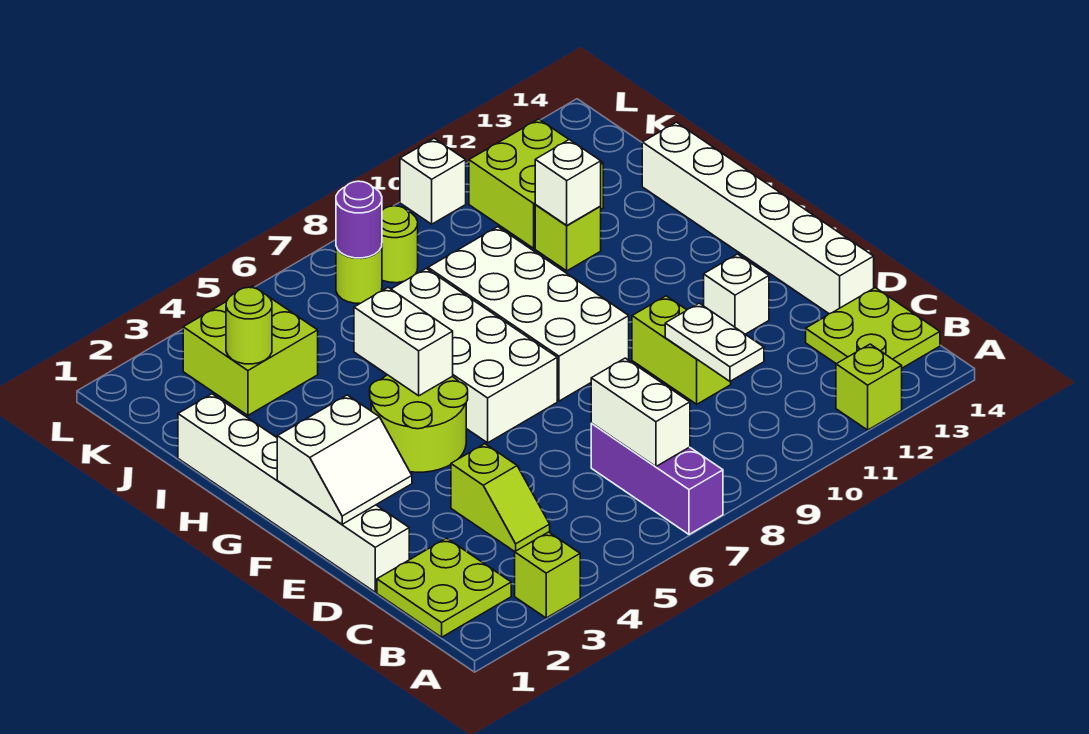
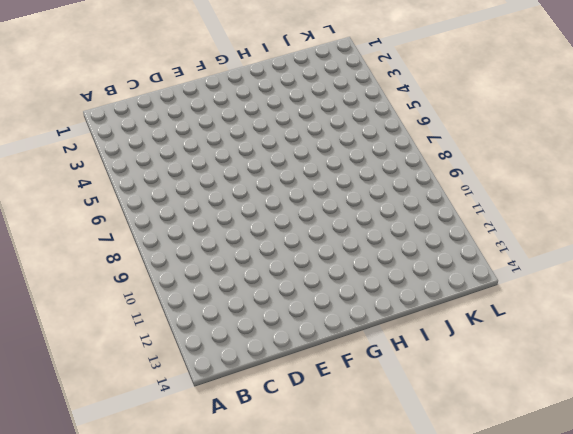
none -> lime brick A3 level 1
none -> purple brick A7:C7 level 1
none -> lime brick A12 level 1

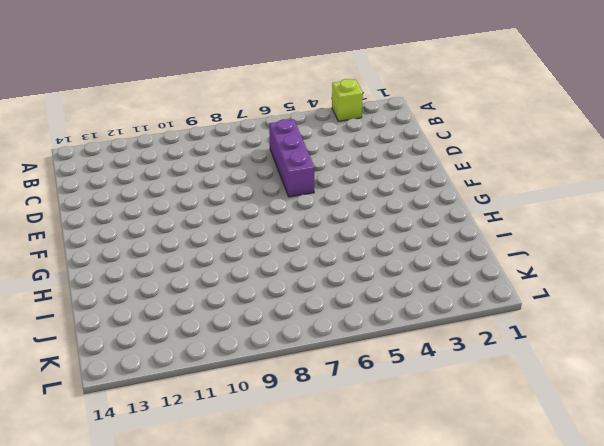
purple brick C6:E6 level 1 -> purple brick A7:C7 level 1
none -> lime brick A12 level 1
none -> lime plate B1:C2 level 1
none -> lime plate B13:C14 level 1

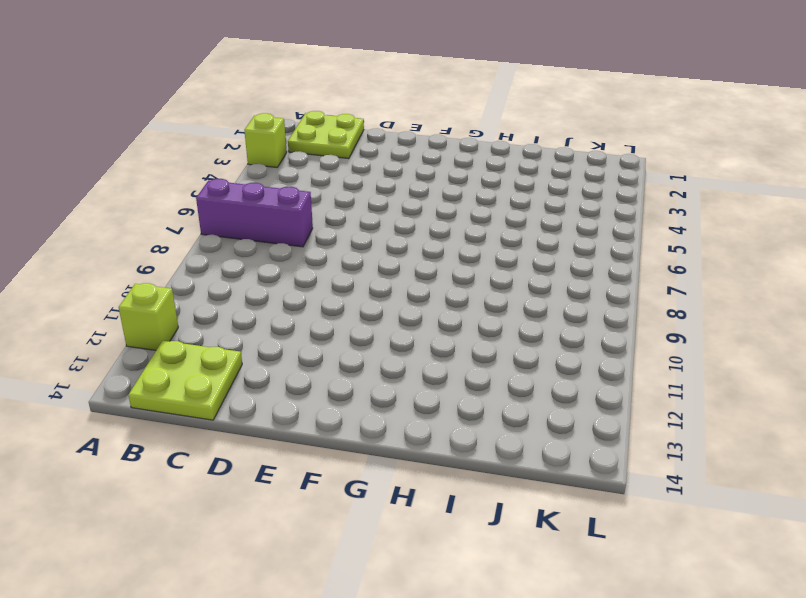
none -> lime slope C4:D4 level 1 top D
none -> white brick D1:I1 level 1
none -> lime brick D10:E10 level 1

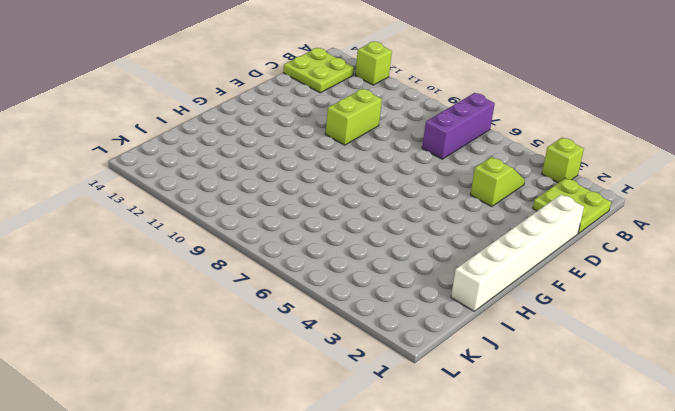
none -> white brick D14:I14 level 1
none -> white brick E12 level 1
none -> lime round brick F4:G5 level 1

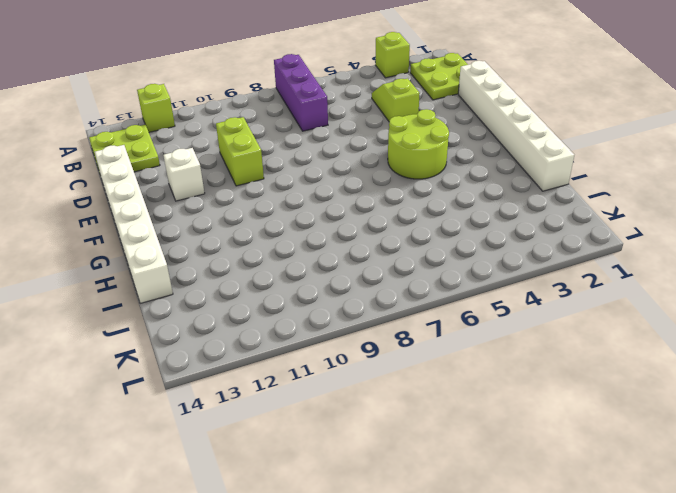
none -> white brick F6:I7 level 1
none -> white brick F8:I9 level 1
none -> lime brick I11 level 1

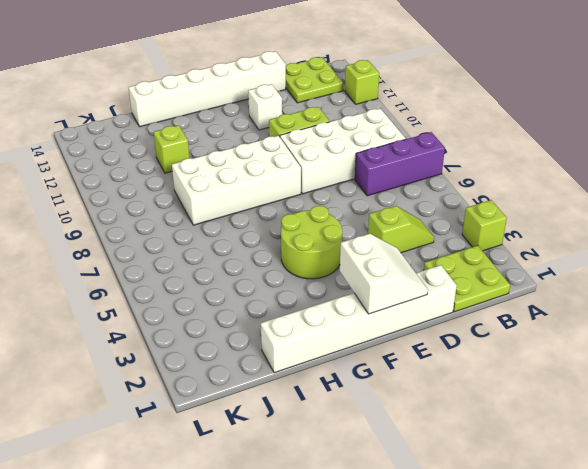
white brick B8:E9 level 1 -> white brick F6:I7 level 1
none -> lime brick J3:K4 level 1
none -> lime brick J11:K12 level 1
none -> lime round brick K7 level 1

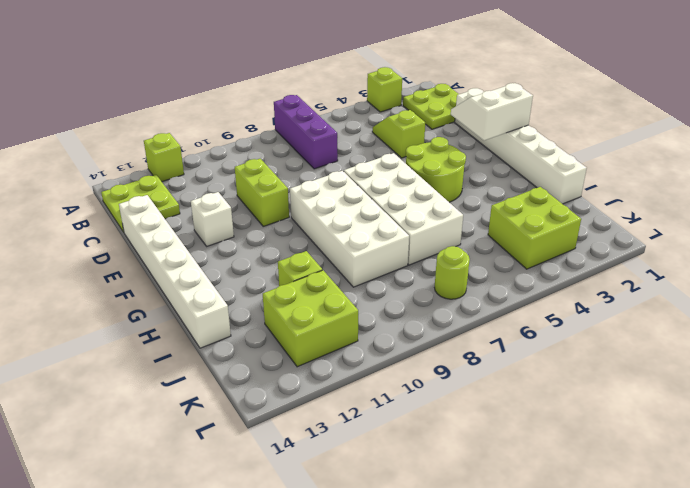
none -> lime round brick K8 level 1
none -> white brick L10 level 1
none -> white brick B7:C7 level 2

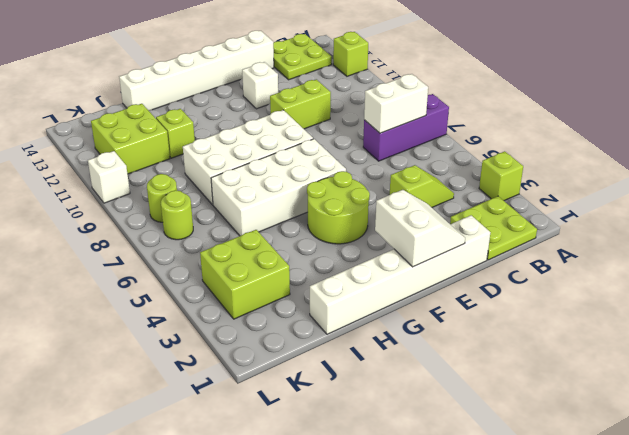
none -> white plate C10:D10 level 2
none -> white brick G5:H5 level 2
none -> white brick I11 level 2

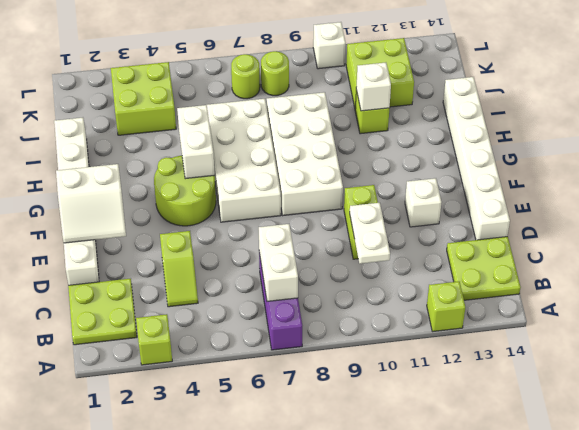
none -> lime round brick J3 level 2
none -> purple round brick K7 level 2

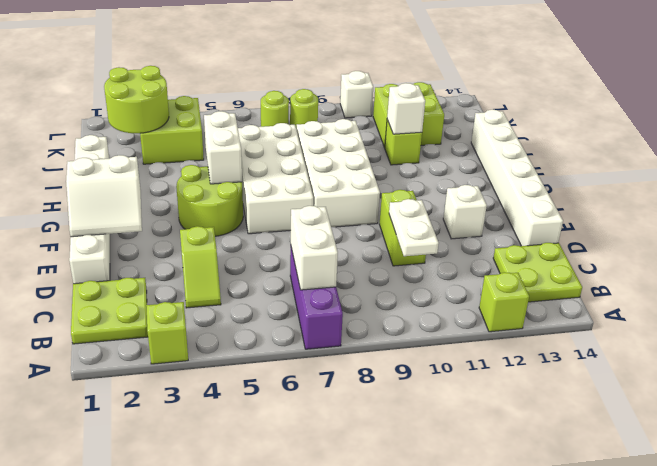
lime round brick J2:K3 level 2 -> lime round brick J3 level 2
none -> purple round brick K7 level 2

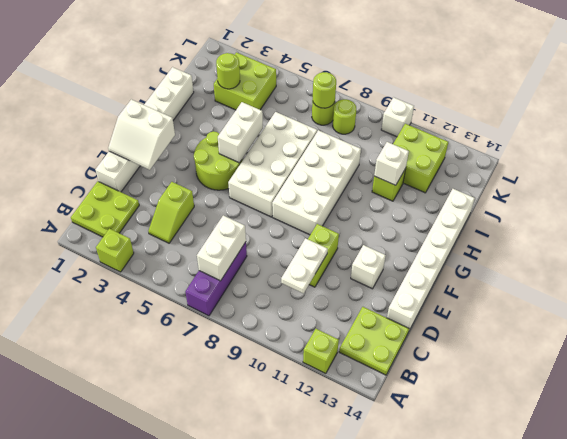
lime round brick K7 level 2 -> purple round brick K7 level 2

